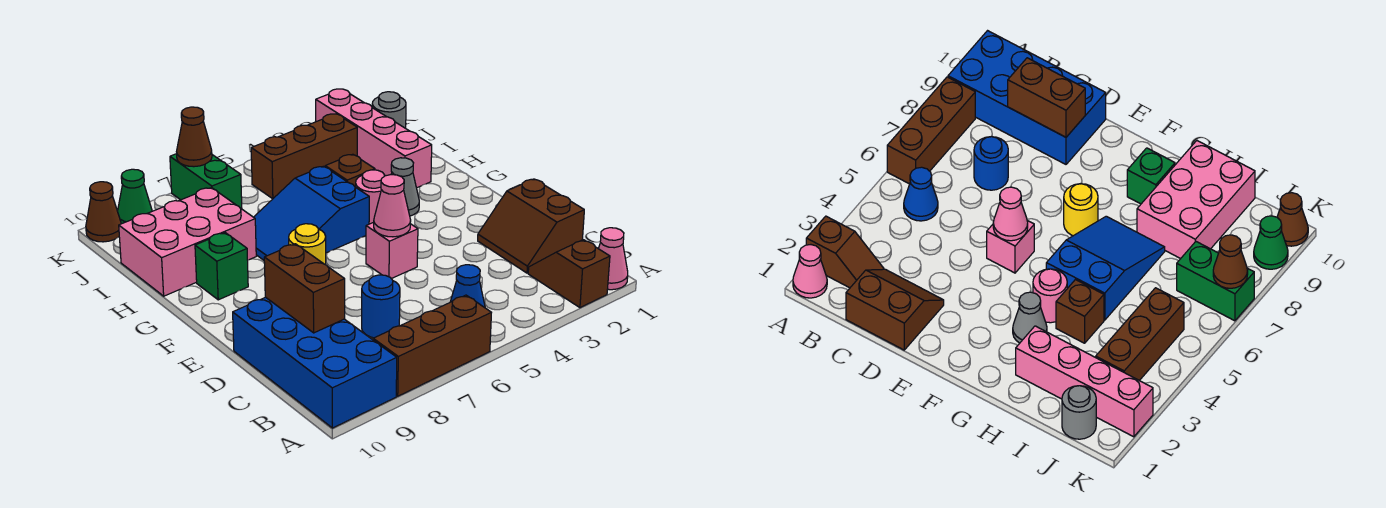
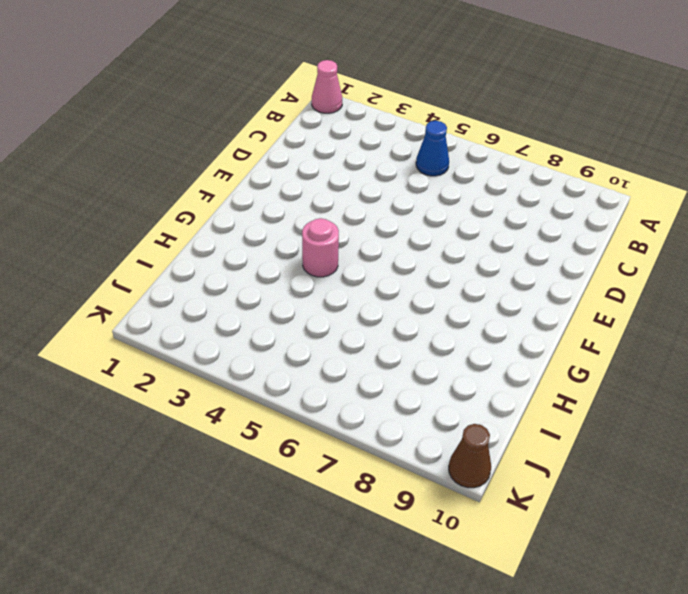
none -> brown slope A2:B2 level 1 top A
none -> brown brick A6:A8 level 1
none -> blue brick A9:D10 level 1

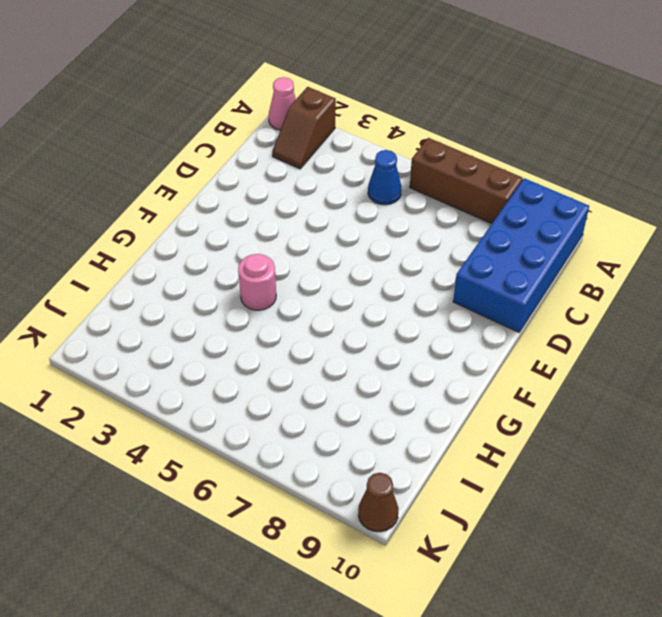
none -> brown slope C1:D2 level 1 top 1
none -> blue round brick C7 level 1
none -> pink brick E5 level 1

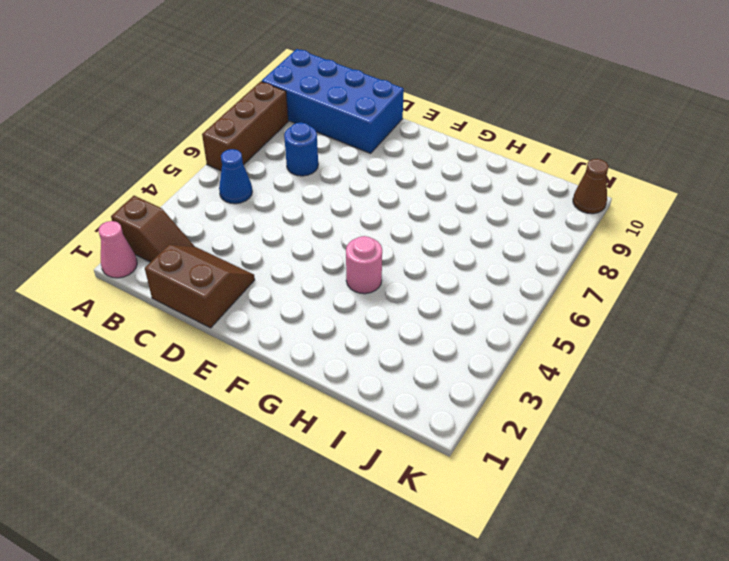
none -> pink brick E5 level 1
none -> yellow round brick F7 level 1
none -> grey cone G3 level 1

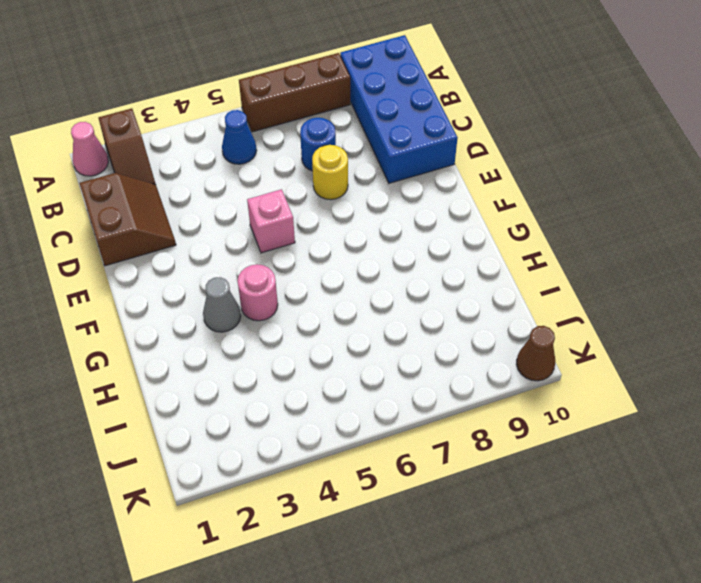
yellow round brick D7 level 1 -> yellow round brick F7 level 1
none -> blue slope G5:H7 level 1 top 5
none -> green brick G9 level 1
none -> pink brick H2:K2 level 1

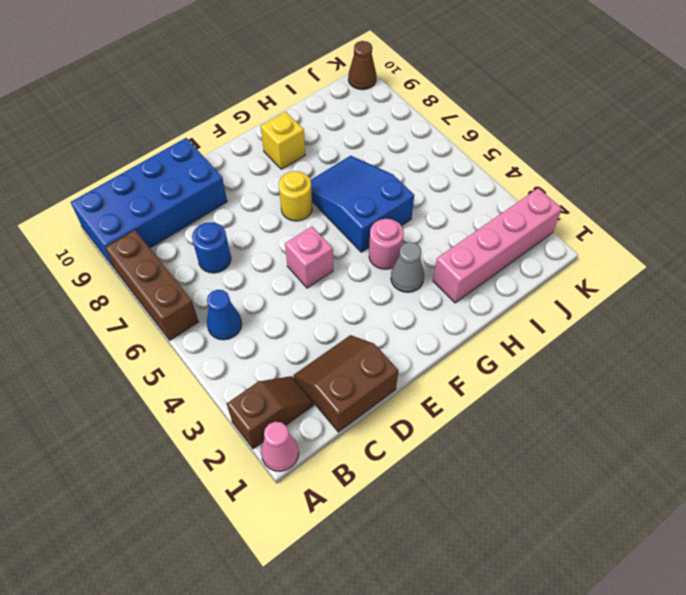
yellow brick G9 level 1 -> green brick G9 level 1
none -> brown brick H4 level 1
none -> pink brick H8:I10 level 1
none -> grey round brick J1 level 1

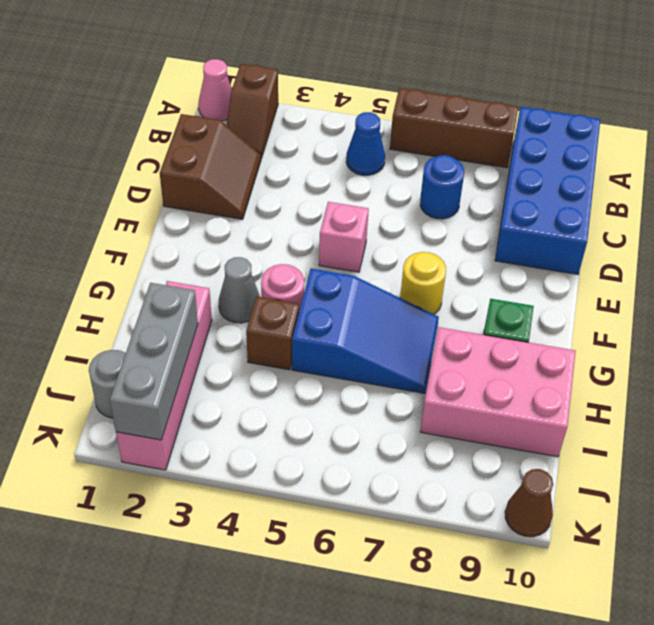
grey brick I2:K2 level 2 -> none
none -> brown brick J3:J5 level 1
none -> green brick J7:K7 level 1
none -> green cone K9 level 1

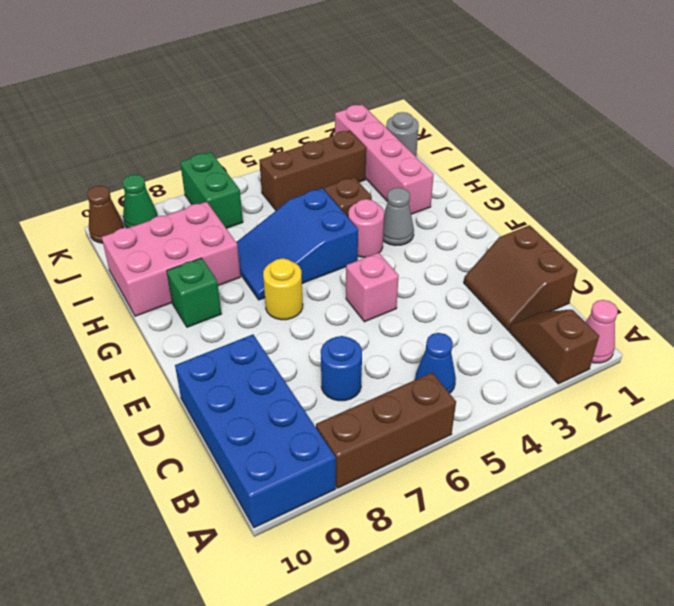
none -> brown brick C9:D9 level 2
none -> pink cone E5 level 2
none -> brown cone K7 level 2

